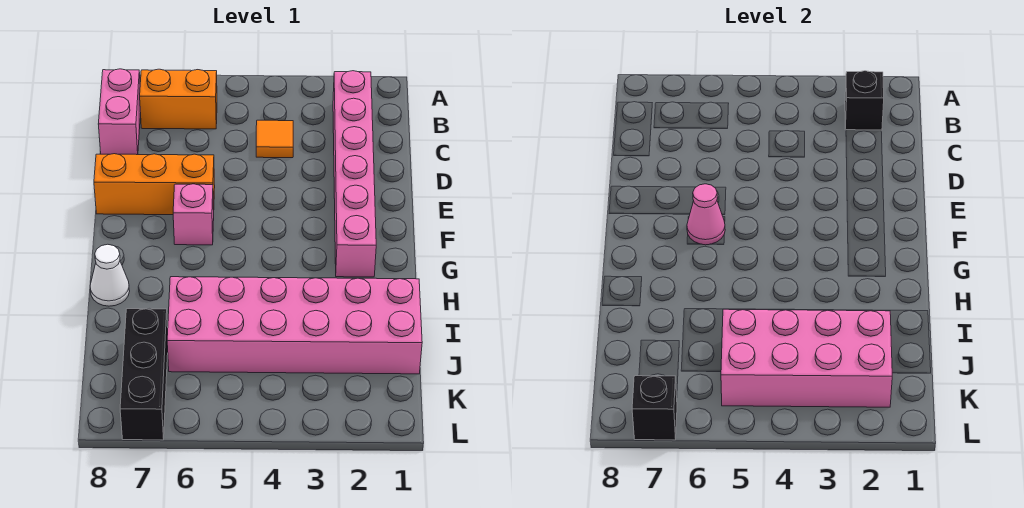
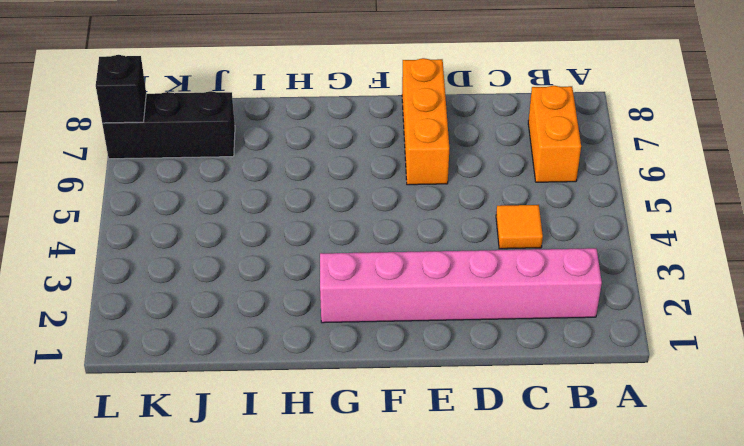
none -> pink brick B8:C8 level 1
none -> pink brick F6 level 1
none -> white cone H8 level 1

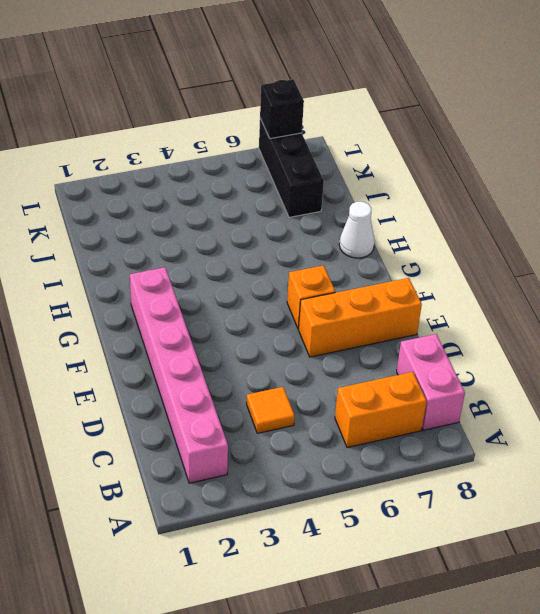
orange brick F6 level 1 -> pink brick F6 level 1
none -> pink brick I1:J6 level 1
none -> black brick B2 level 2
none -> pink cone F6 level 2

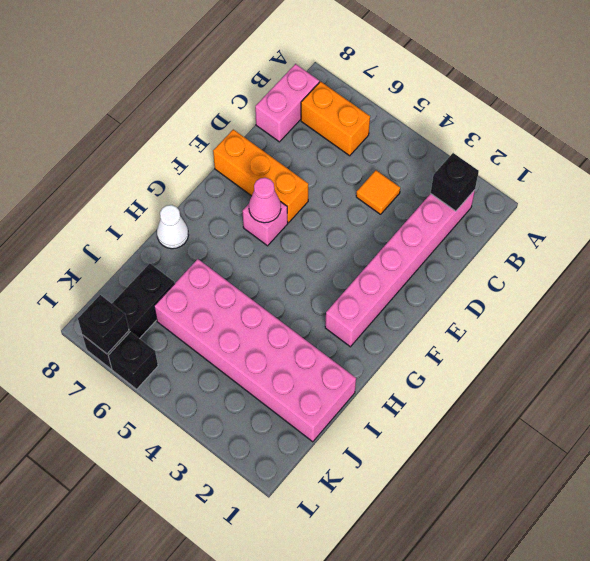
black brick L6 level 1 -> none
none -> pink brick J2:K5 level 2

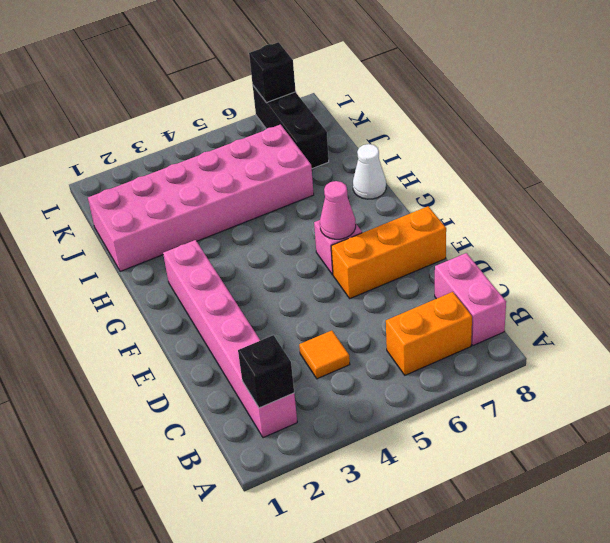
none -> pink brick J2:K5 level 2

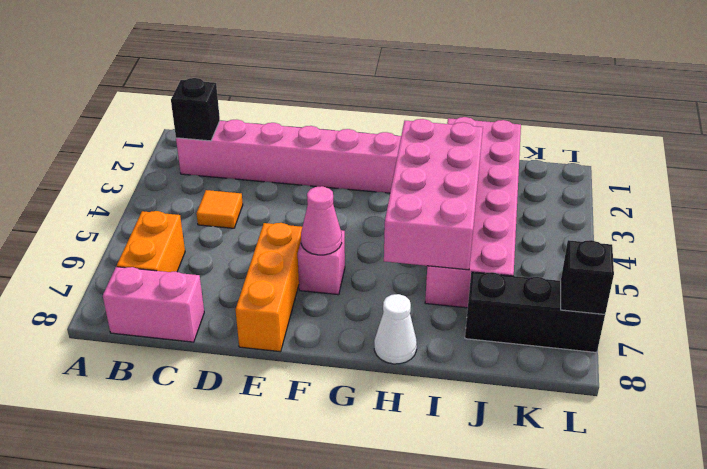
pink brick H3:I6 level 2 -> pink brick J2:K5 level 2

